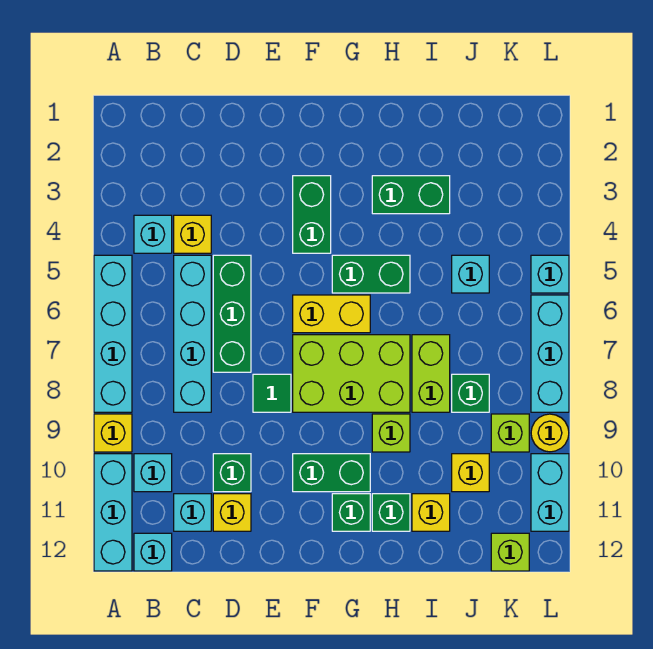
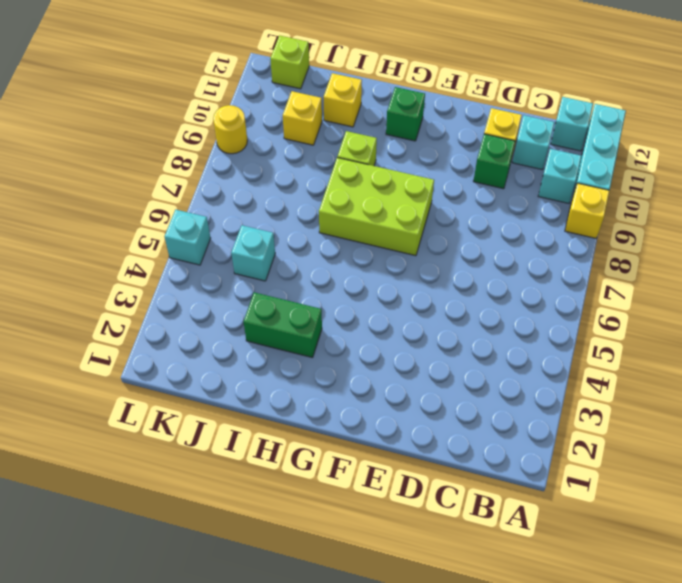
none -> cyan brick A5:A8 level 1
none -> cyan brick B4 level 1
none -> yellow brick C4 level 1
none -> cyan brick C5:C8 level 1

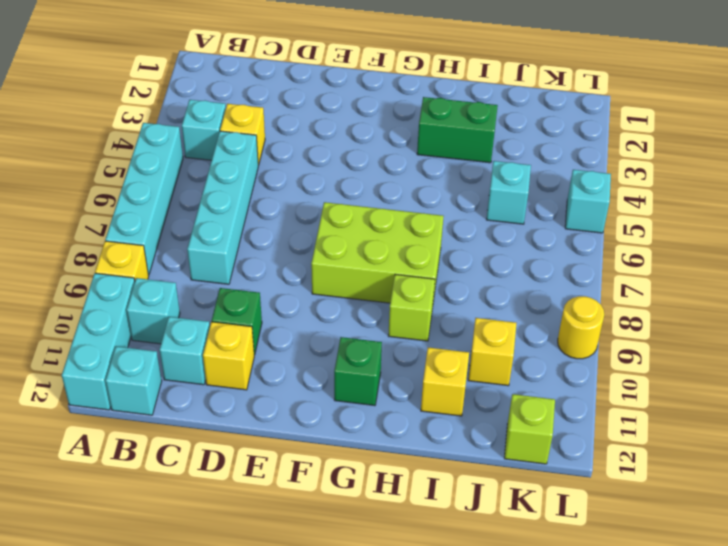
none -> green brick D5:D7 level 1
none -> green tile E8 level 1
none -> green brick F3:F4 level 1
none -> yellow brick F6:G6 level 1

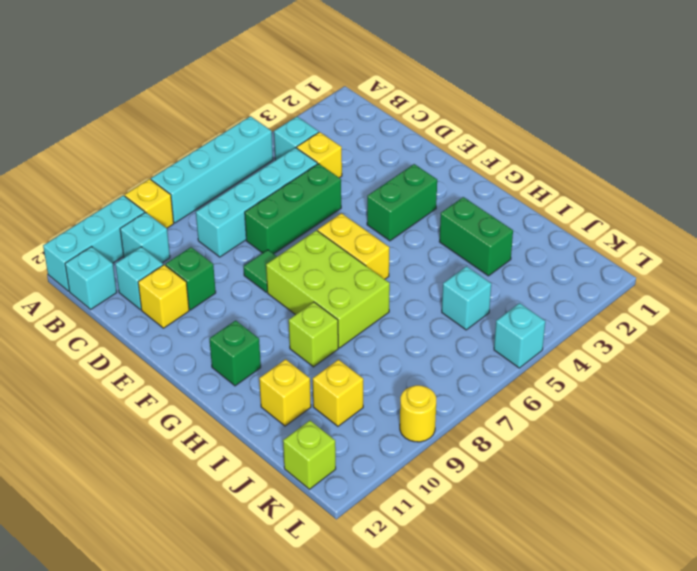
none -> green brick F10:G10 level 1
none -> green brick G5:H5 level 1
none -> green brick H11 level 1
none -> lime brick I7:I8 level 1

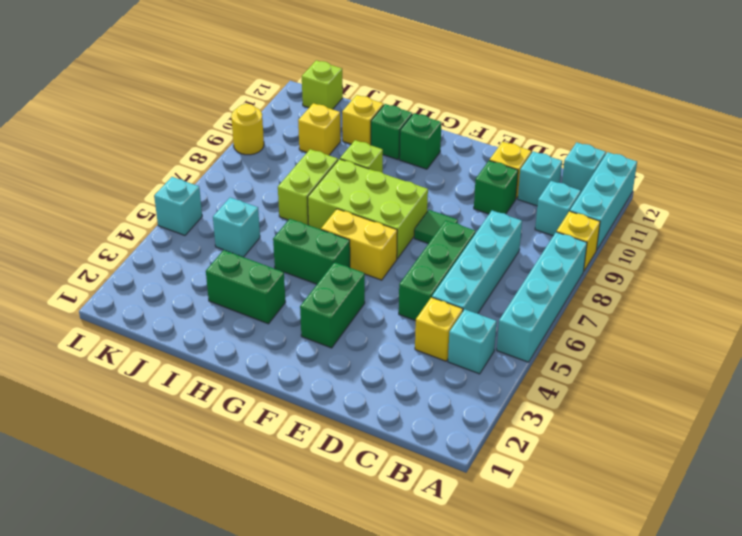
none -> green brick F10:G10 level 1
none -> green brick J8 level 1
none -> lime brick K9 level 1
none -> cyan brick L6:L8 level 1

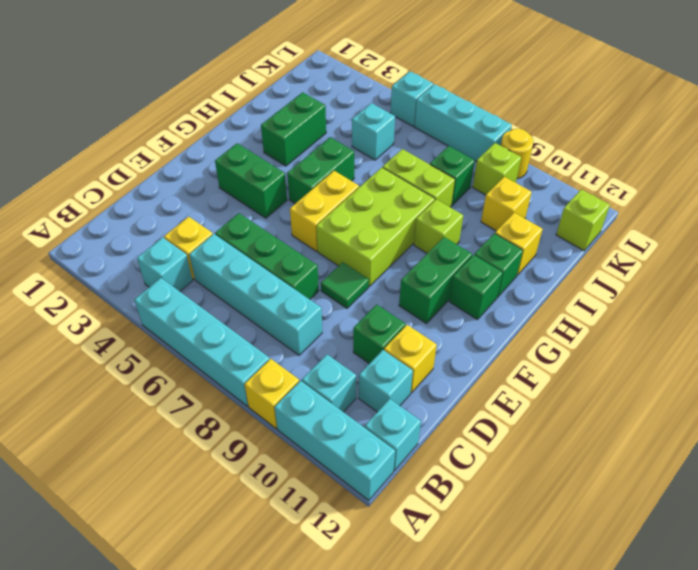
none -> cyan brick L10:L11 level 1

